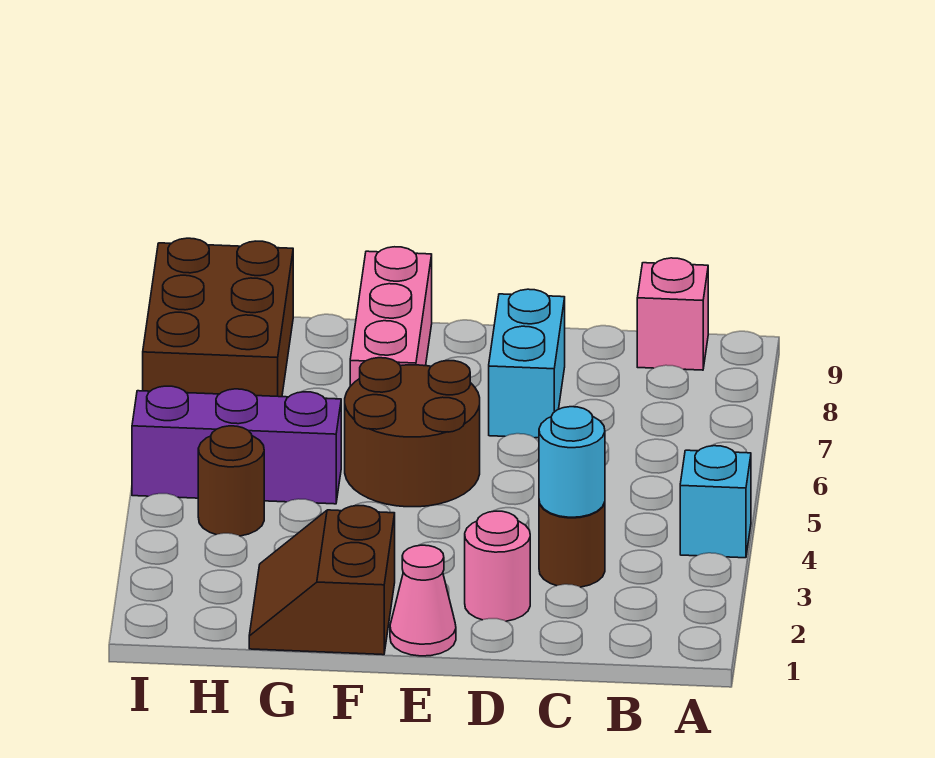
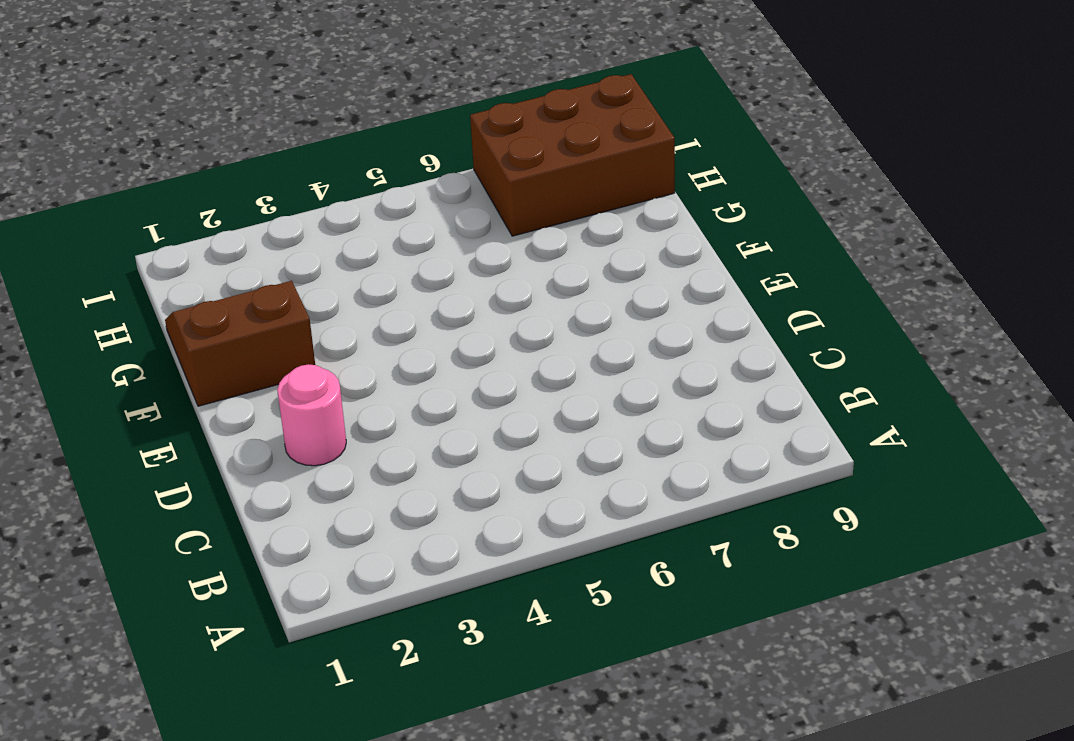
none -> cyan brick A4 level 1
none -> pink brick B9 level 1
none -> brown round brick C3 level 1

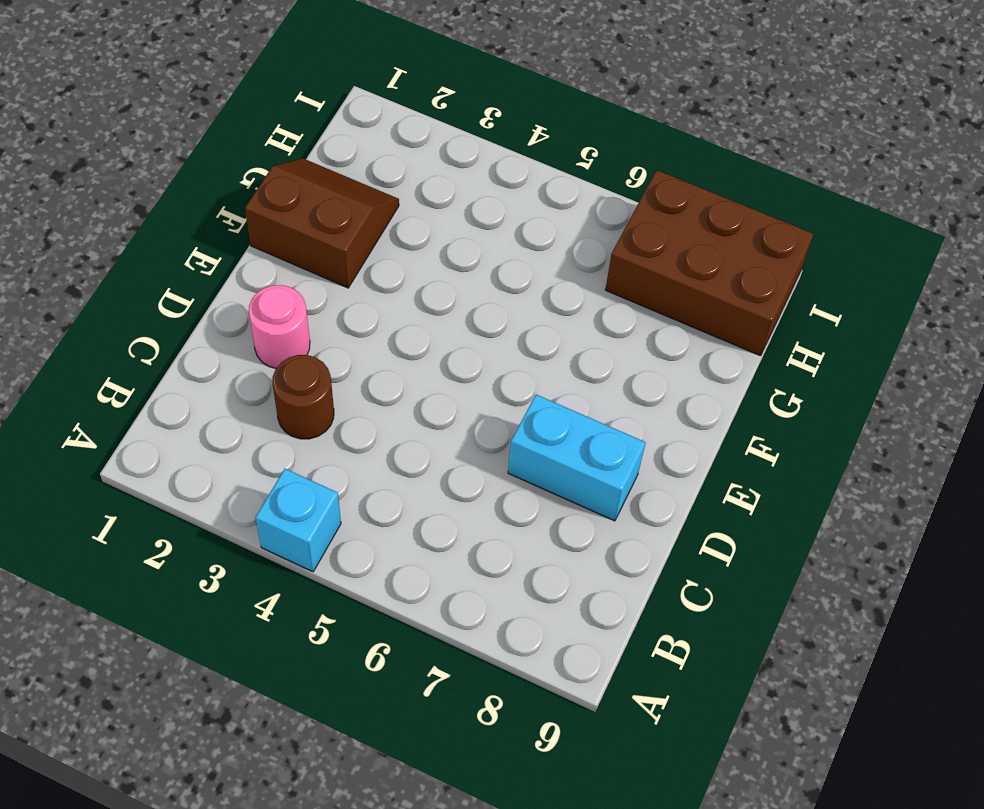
none -> pink brick B9 level 1
none -> pink cone E1 level 1
none -> brown round brick E5:F6 level 1

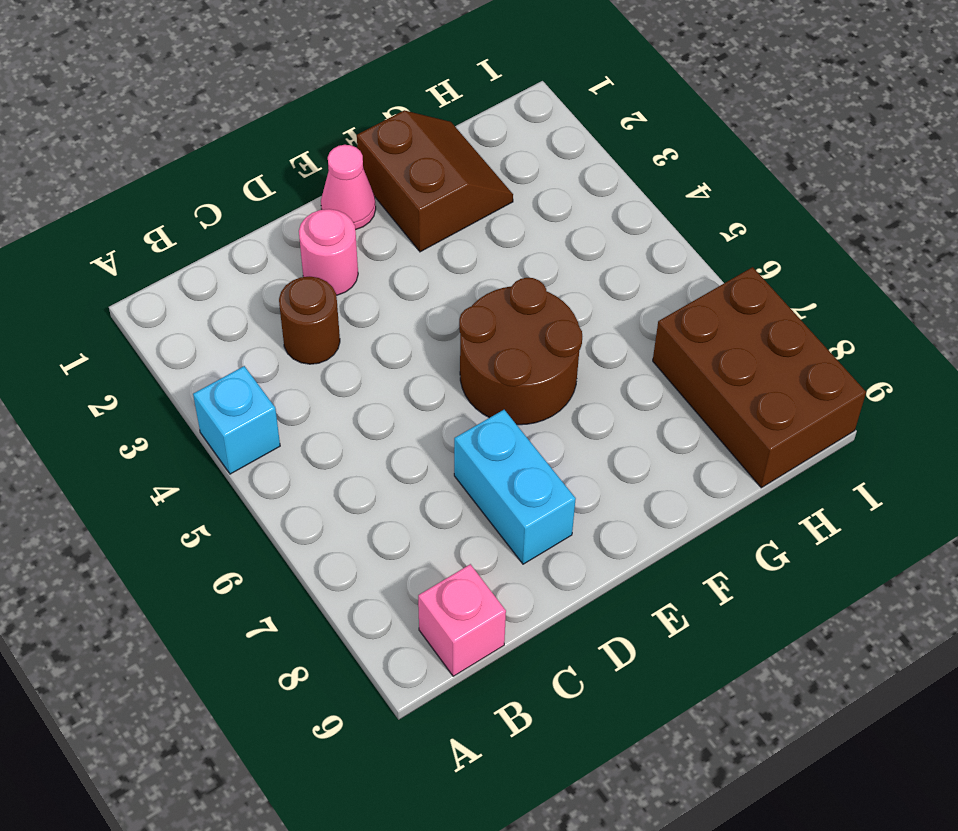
none -> pink brick F7:F9 level 1
none -> purple brick G5:I5 level 1
none -> brown round brick H4 level 1

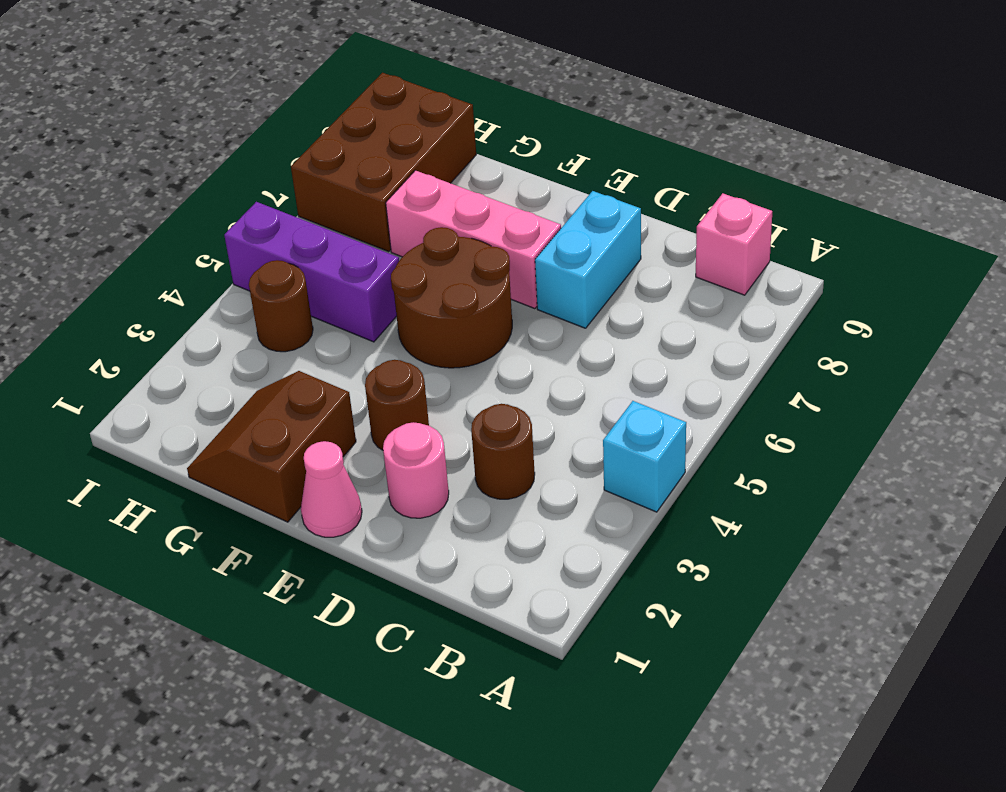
brown round brick E3 level 1 -> none
pink brick E7:G7 level 1 -> pink brick F7:F9 level 1
none -> cyan round brick C3 level 2

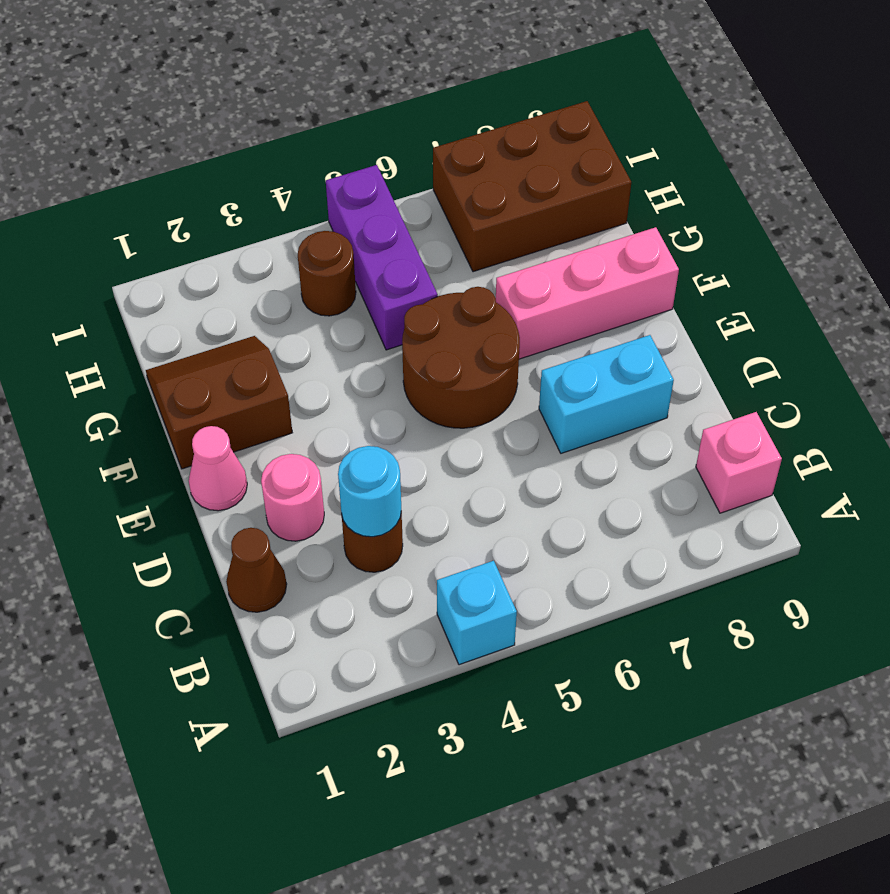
brown cone C1 level 1 -> none

